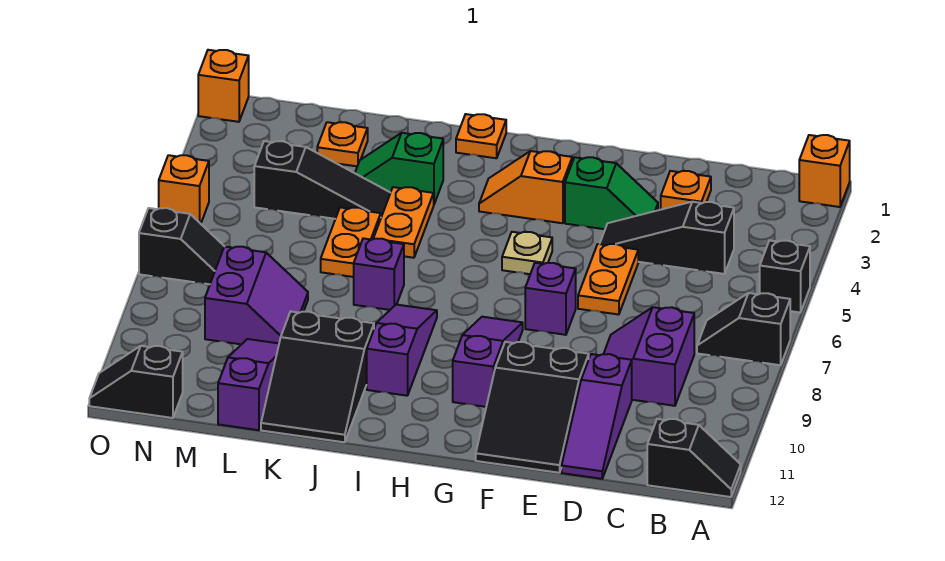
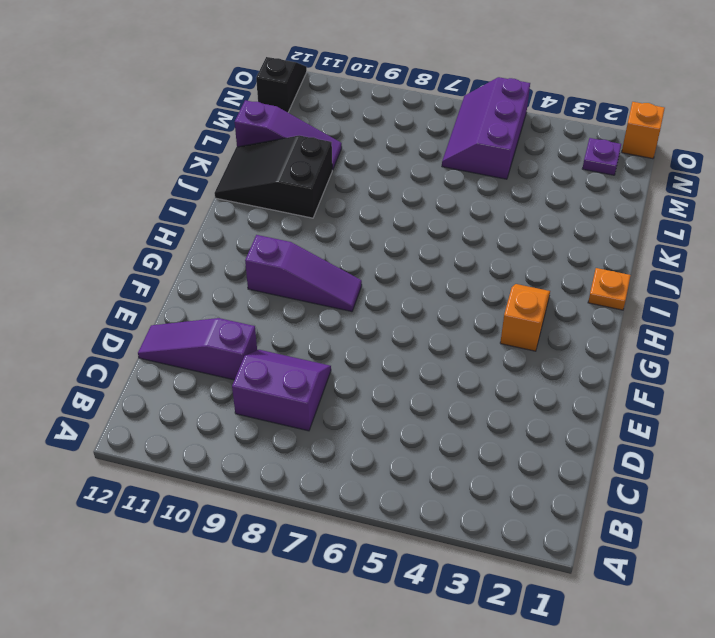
purple slope M5:O6 level 1 top 5 -> orange brick O5 level 1
purple plate N2 level 1 -> none
none -> orange brick A1 level 1
none -> black brick A5 level 1
none -> black slope A7:B7 level 1 top A
none -> black slope A12:B12 level 1 top B

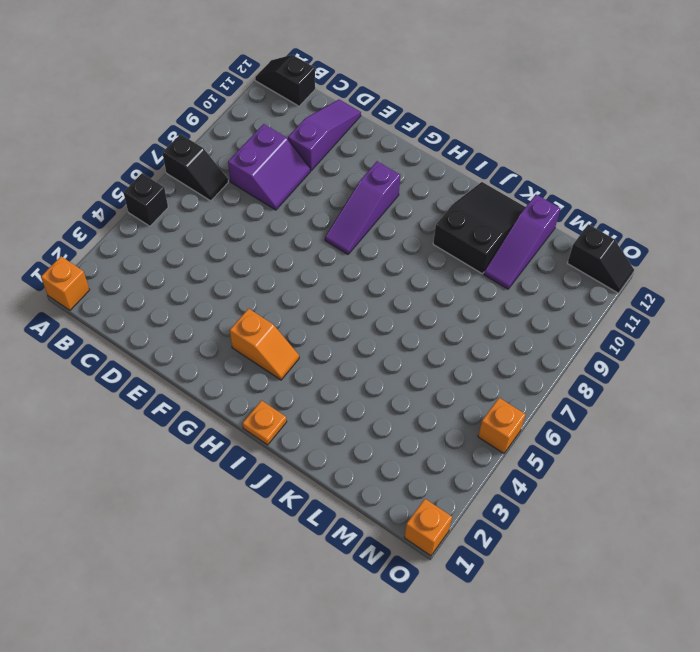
none -> black slope C4:E4 level 1 top C
none -> orange plate D2 level 1
none -> green slope E3:F3 level 1 top F
none -> orange plate E5:E6 level 1

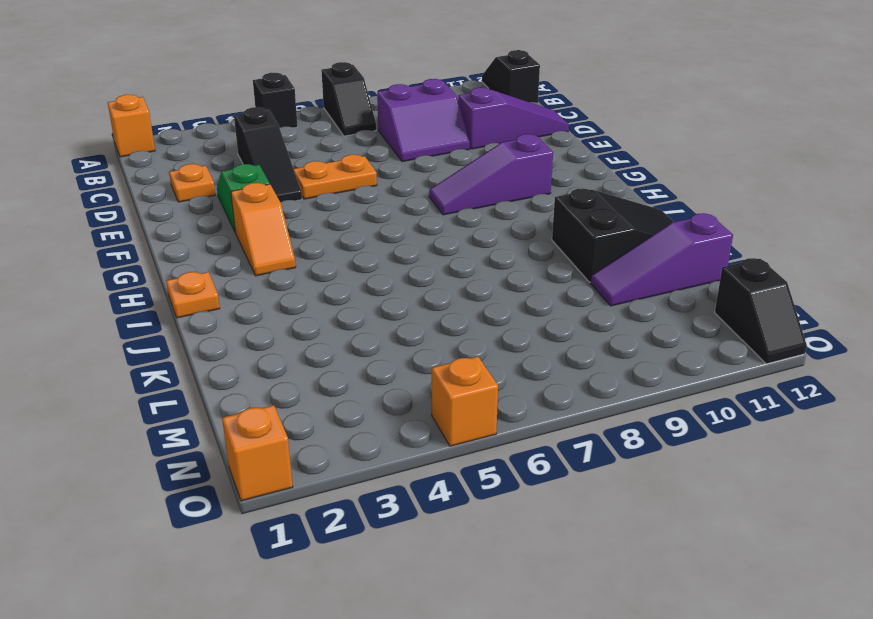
none -> black slope E10:F12 level 1 top 10
none -> purple brick F7 level 1
none -> tan plate G5 level 1
none -> purple slope I8:I10 level 1 top 10

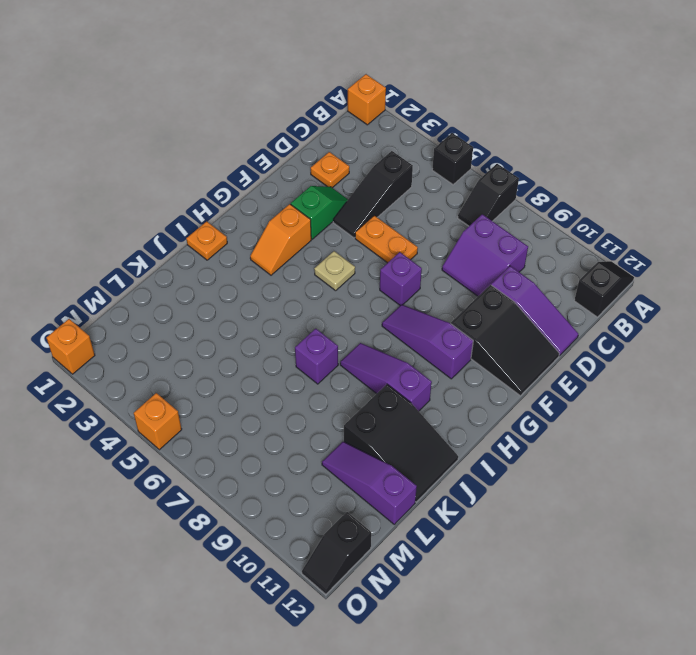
none -> green slope J3:K3 level 1 top J
none -> orange plate J4:J5 level 1
none -> black slope K4:M4 level 1 top M
none -> orange plate K5:K6 level 1

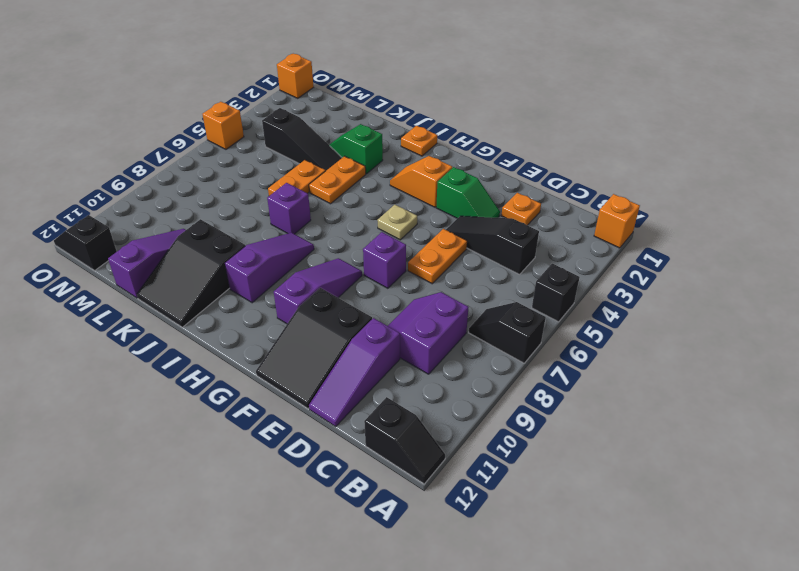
none -> orange plate L2 level 1
none -> purple slope L8:M9 level 1 top M
none -> black slope N7:O7 level 1 top O

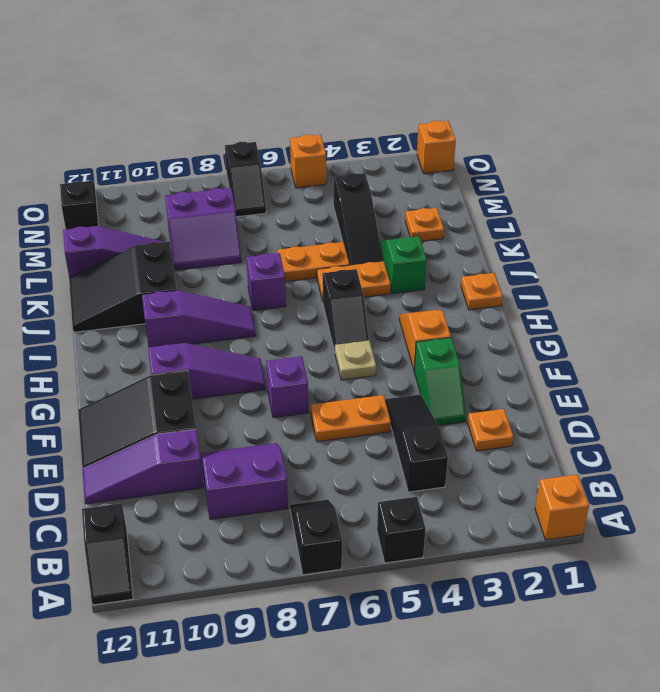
black slope H5:I5 level 1 top I -> none

